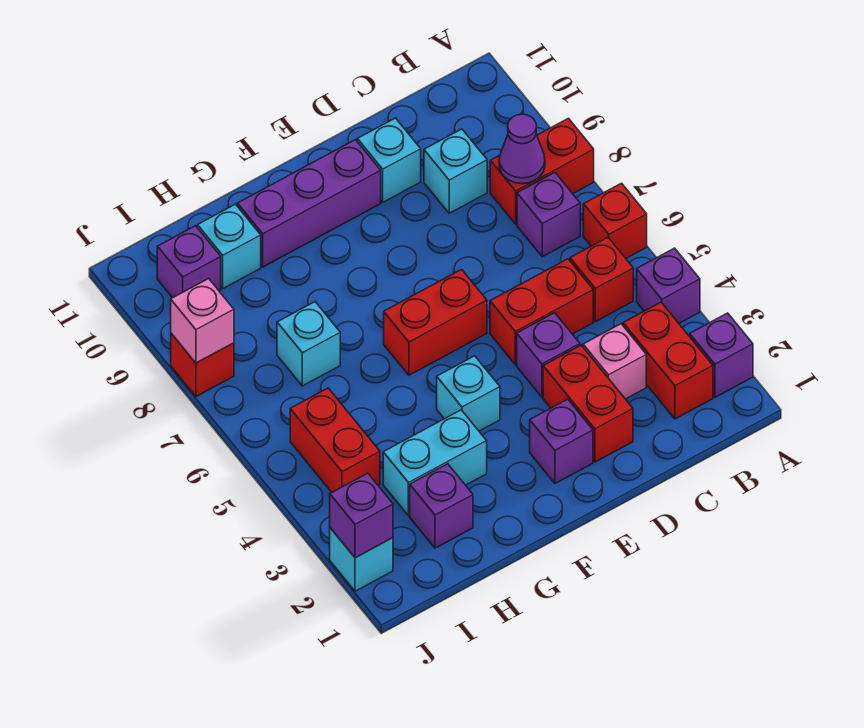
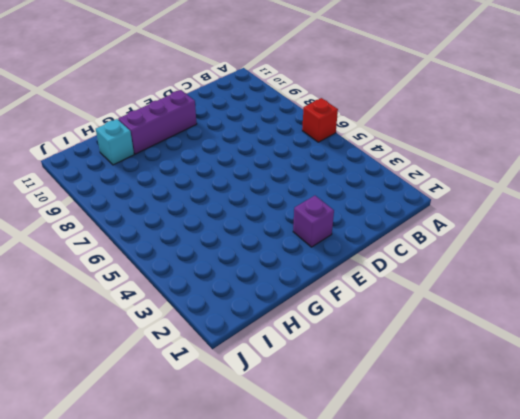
none -> purple brick A2 level 1
none -> purple brick A4 level 1
none -> red brick A8:B8 level 1

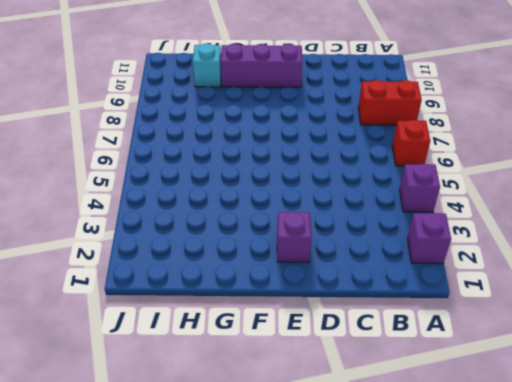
none -> red brick B2:B3 level 1
none -> red brick B5 level 1
none -> purple brick B7 level 1

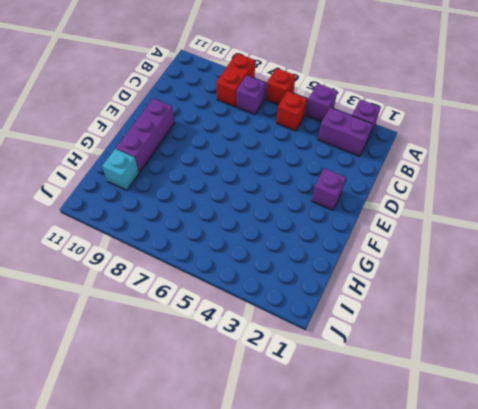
purple brick B2:B3 level 1 -> red brick B2:B3 level 1
none -> pink brick C3 level 1
none -> red brick C5:D5 level 1
none -> cyan brick C9 level 1

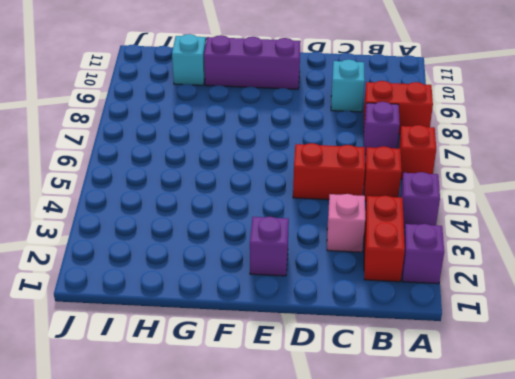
none -> red brick D2:D3 level 1
none -> purple brick D4 level 1
none -> cyan brick D10 level 1

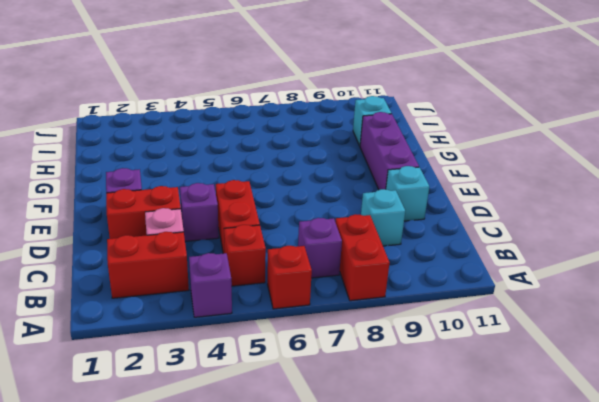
none -> purple brick A2 level 1
none -> red brick E6:F6 level 1
none -> cyan brick F4 level 1

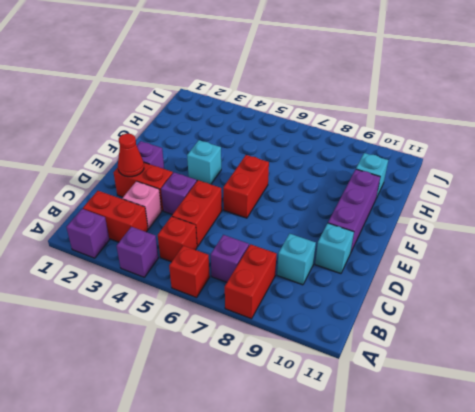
red cone D2 level 2 -> none
none -> cyan brick G3:H3 level 1
none -> purple brick H2 level 1
none -> cyan brick H7 level 1

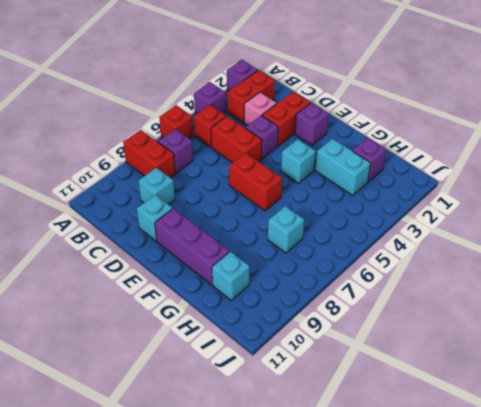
none -> red brick I4:I5 level 1
none -> purple brick I10 level 1
none -> cyan brick J2 level 1

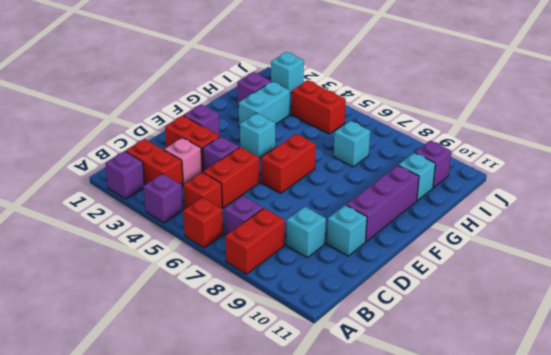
none -> red brick J8 level 1
none -> purple cone B8 level 2
none -> purple brick J2 level 2

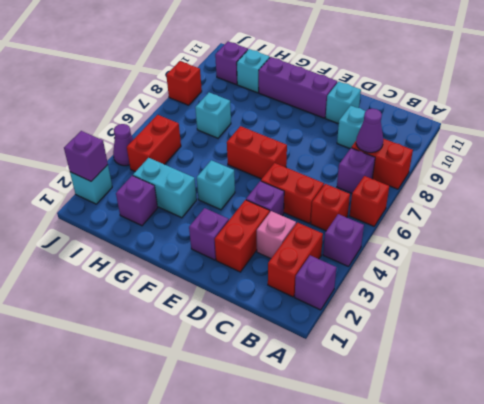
purple cone J4 level 1 -> none
none -> pink brick J8 level 2

